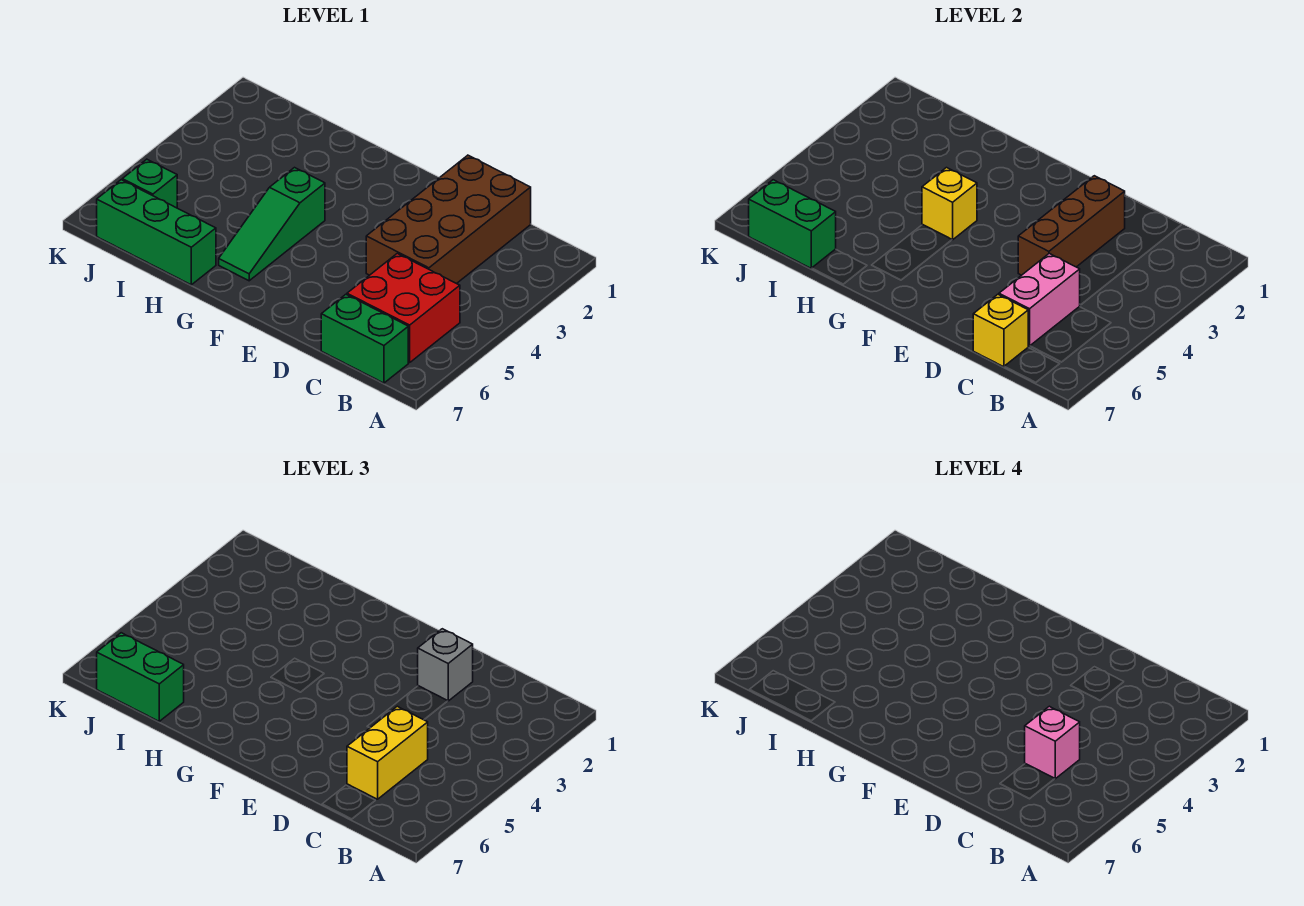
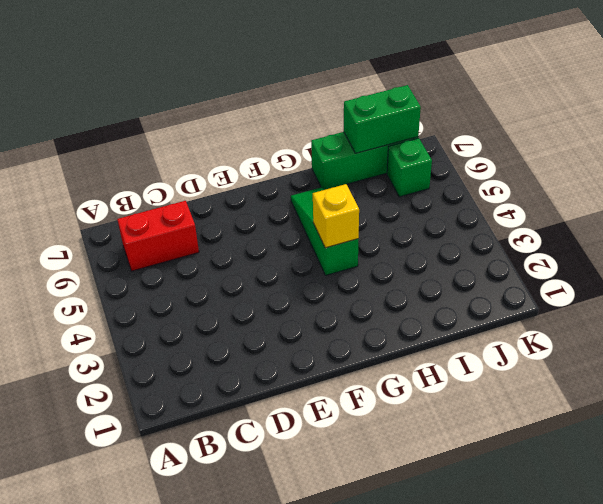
red brick B6:C6 level 1 -> red brick B5:C6 level 1
none -> green brick B7:C7 level 1
none -> brown brick C1:D4 level 1
none -> pink brick C5:C6 level 2

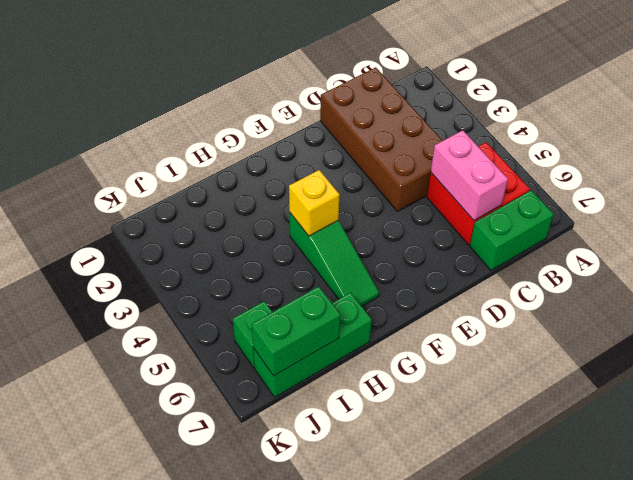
none -> yellow brick C7 level 2
none -> brown brick D2:D4 level 2
none -> yellow brick C5:C6 level 3

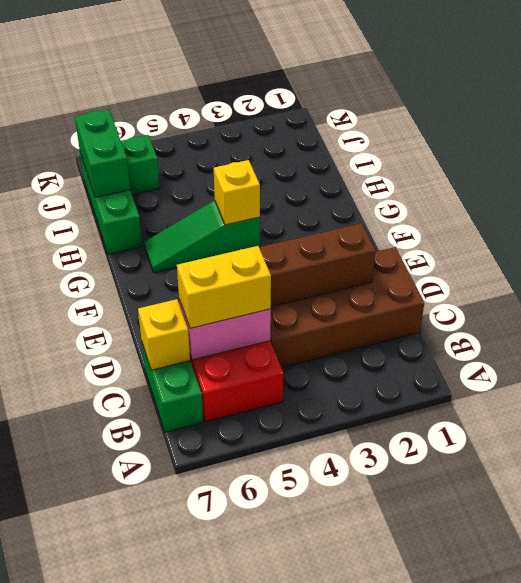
none -> grey brick D2 level 3
none -> green brick I7:J7 level 3
none -> pink brick C5 level 4

